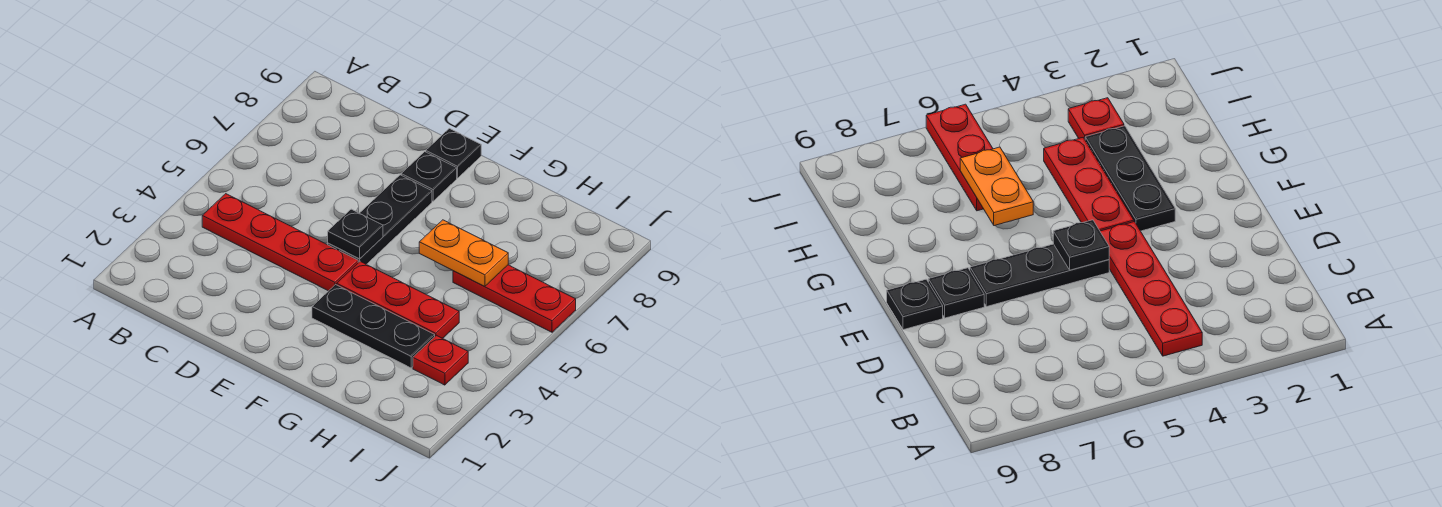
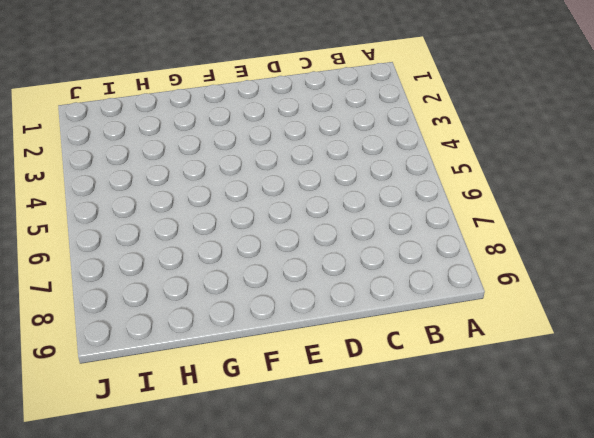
none -> red plate B4:E4 level 1
none -> black plate E5:E7 level 1

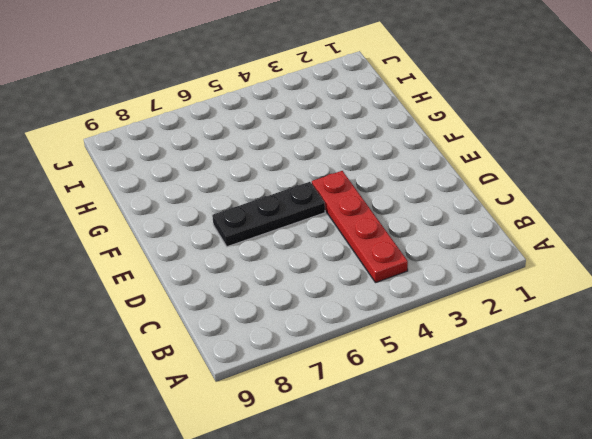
none -> black plate E8 level 1
none -> black plate E9 level 1

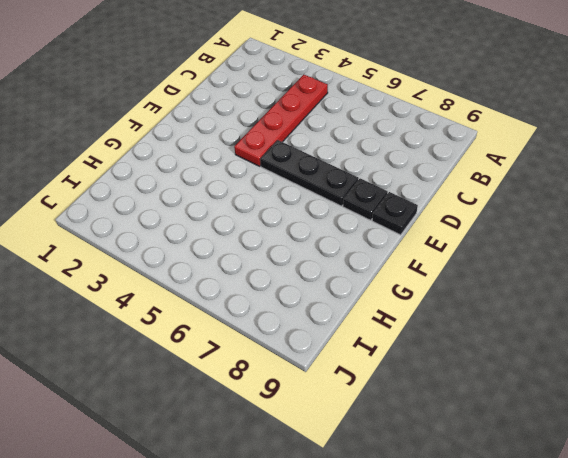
none -> black plate F3:H3 level 1
none -> red plate F4:H4 level 1

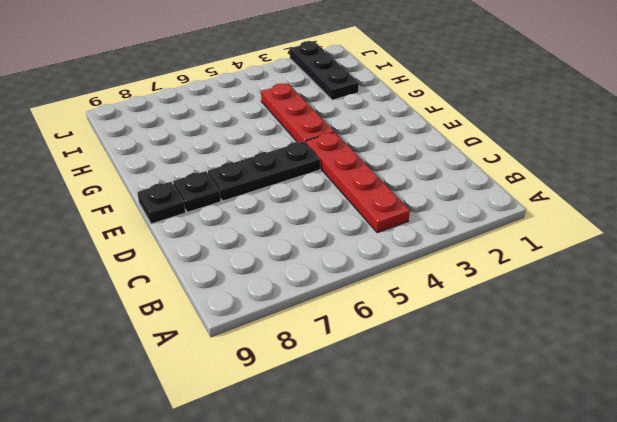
black plate H2:J2 level 1 -> black plate F3:H3 level 1
none -> red plate H6:J6 level 1
none -> red plate I3 level 1

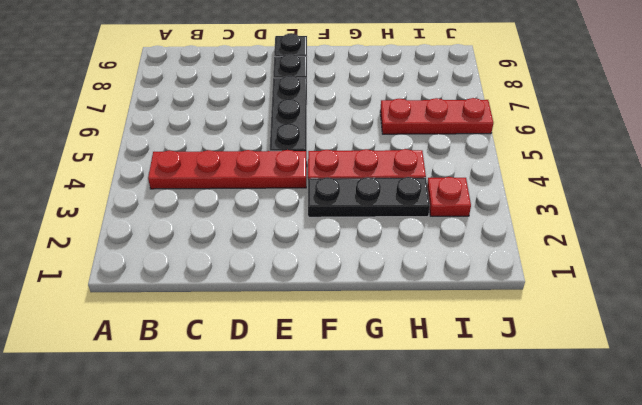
none -> black plate E5 level 2
none -> orange plate G6:H6 level 2

